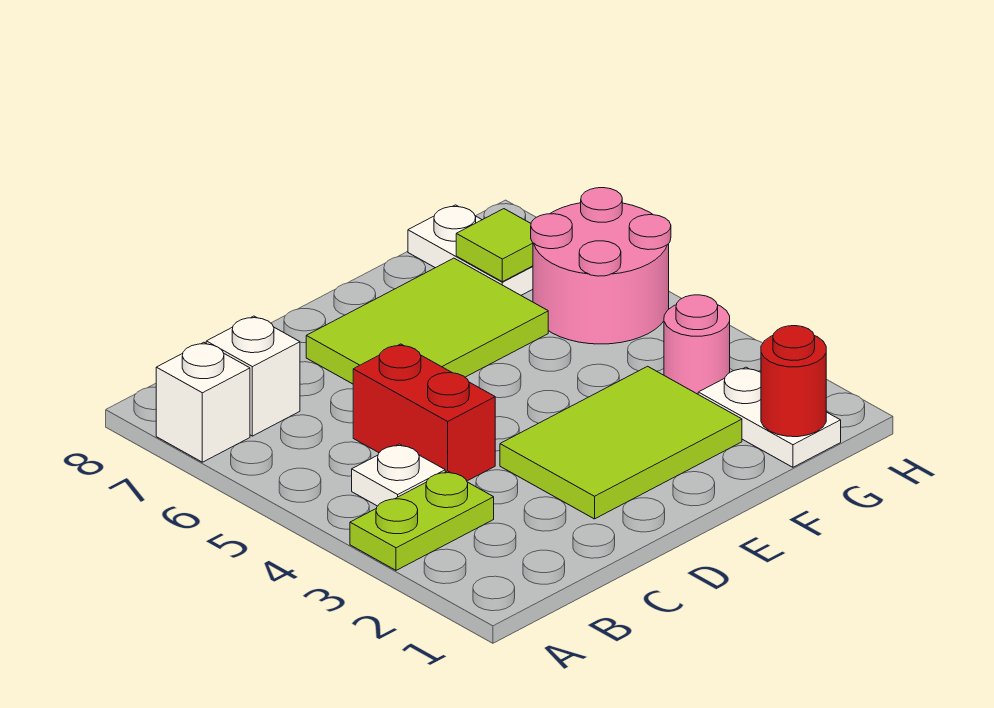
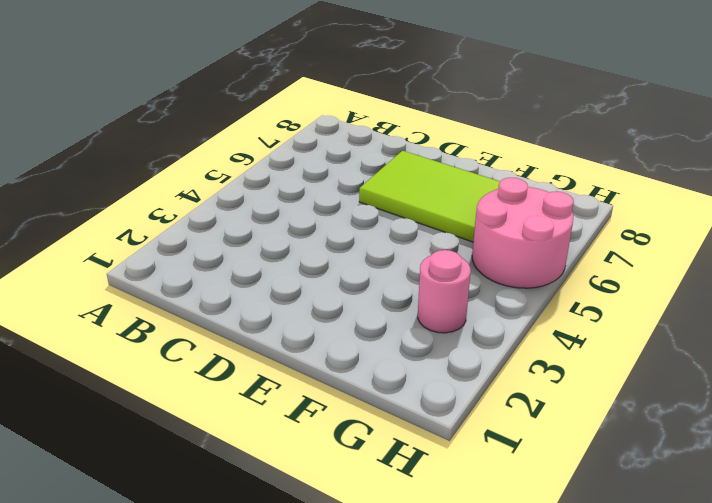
none -> lime plate A3:B3 level 1
none -> white brick A7 level 1
none -> white plate B4 level 1

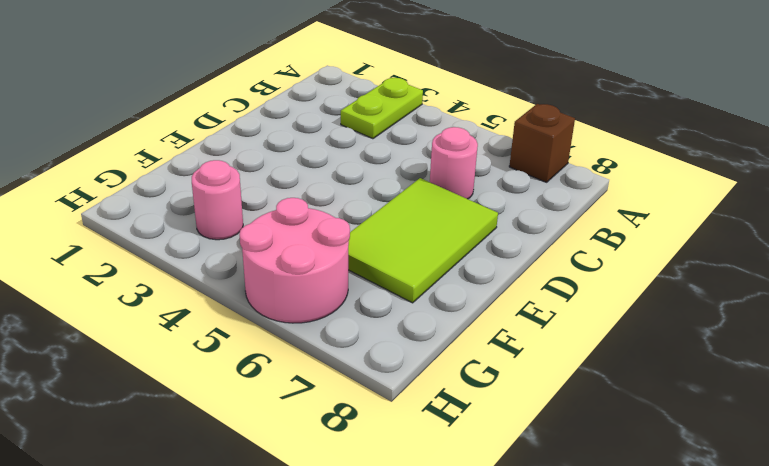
brown brick A7 level 1 -> white brick A7 level 1
pink round brick C6 level 1 -> none
none -> white plate B4 level 1
none -> white brick B7 level 1
none -> red brick C4:C5 level 1

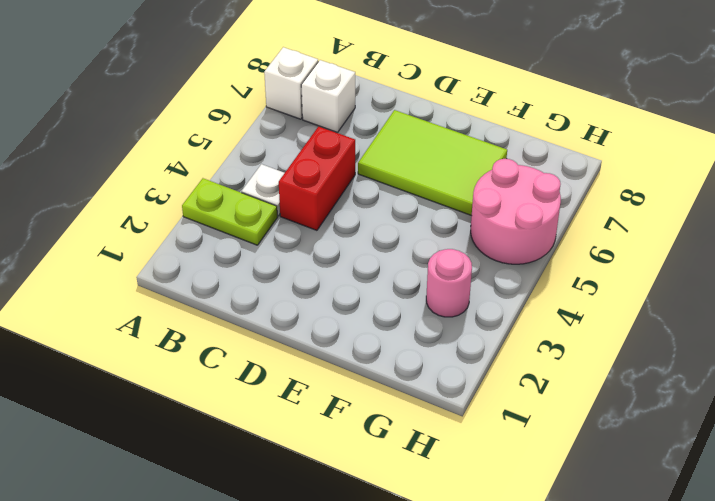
none -> lime tile D2:F3 level 1
none -> white plate G1:G2 level 1
none -> white plate G7:G8 level 1

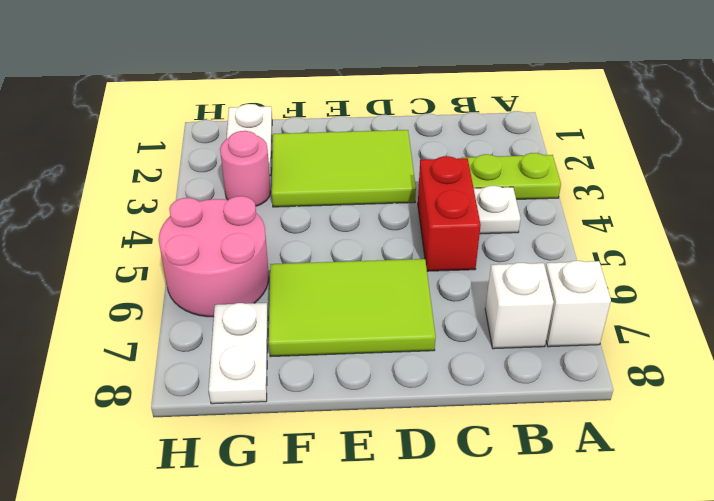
none -> red round brick G1 level 2
none -> lime tile G7 level 2

